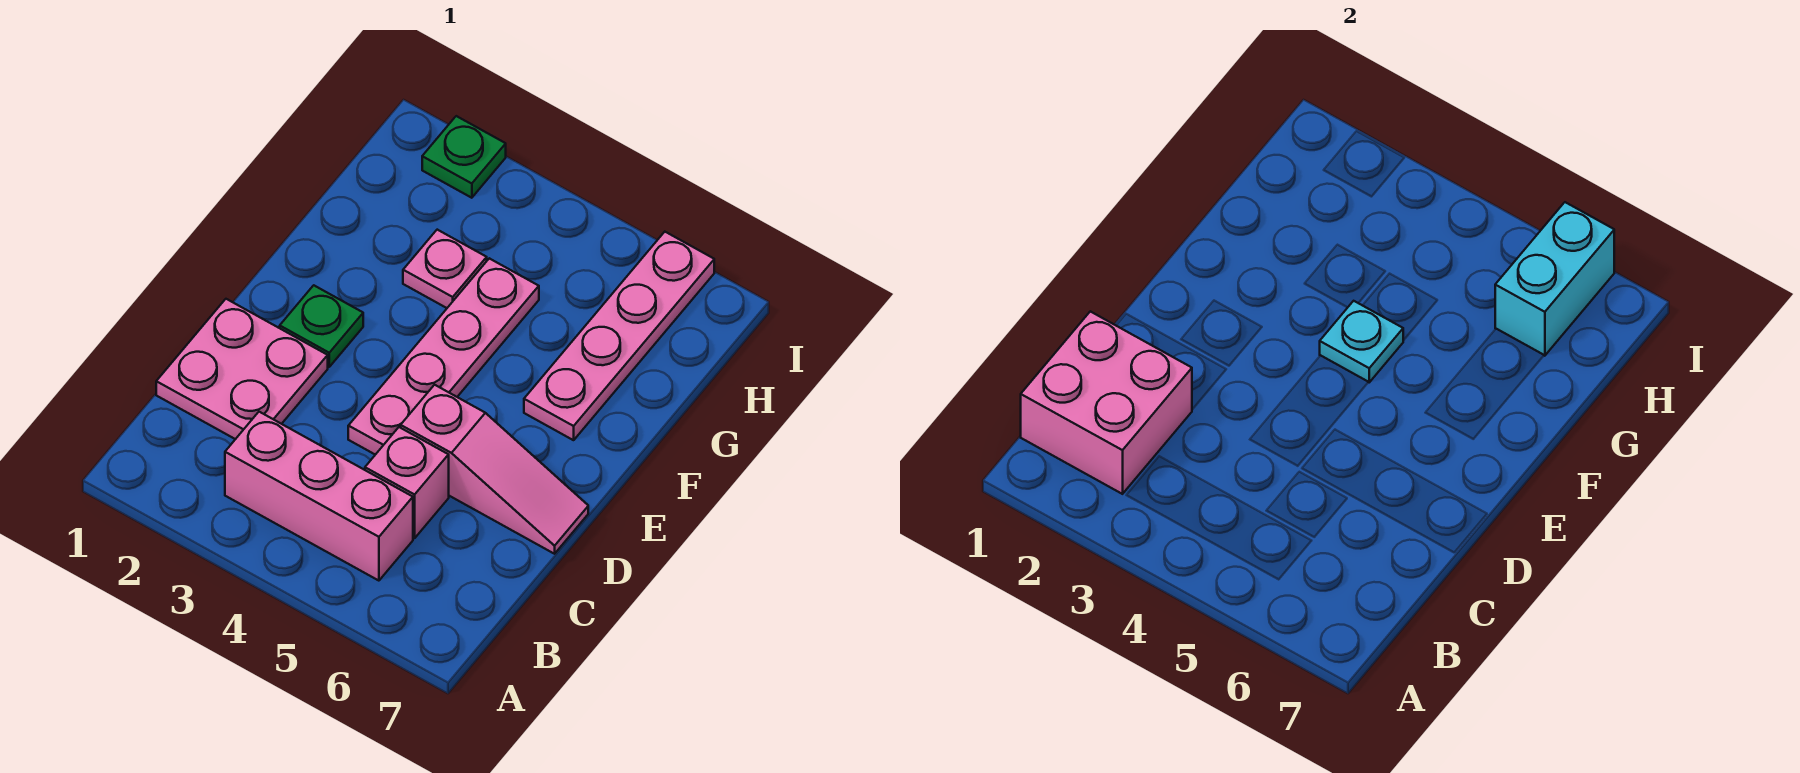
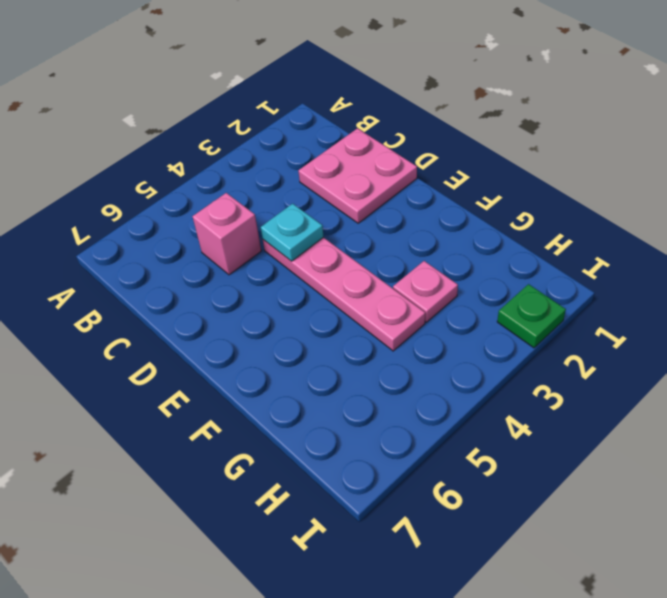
cyan plate D4 level 2 -> cyan plate F4 level 2
none -> pink brick B3:B5 level 1
none -> pink slope D5:D7 level 1 top 5
none -> green plate E2 level 1

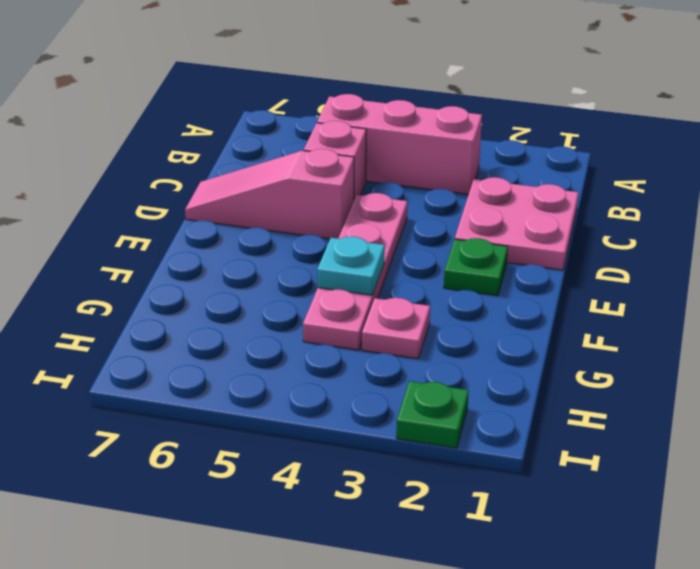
none -> pink plate F6:I6 level 1
none -> pink brick B1:C2 level 2
none -> cyan brick H6:I6 level 2

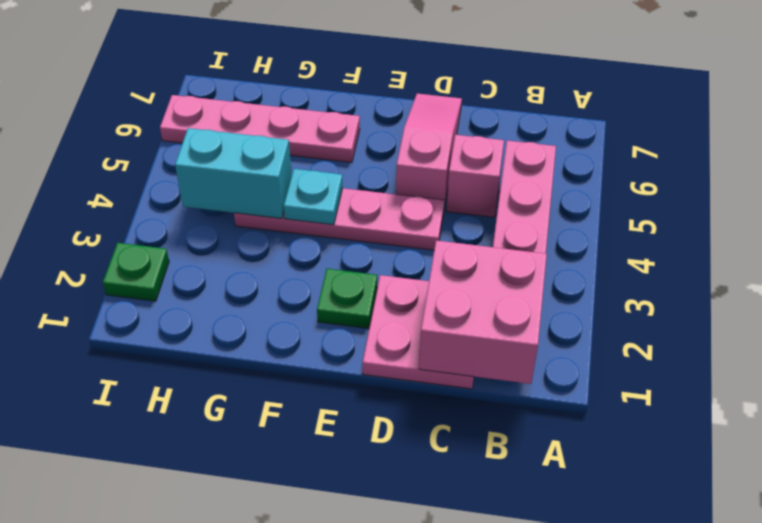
cyan brick G4:H4 level 2 -> cyan brick H6:I6 level 2
none -> pink plate G3 level 1

